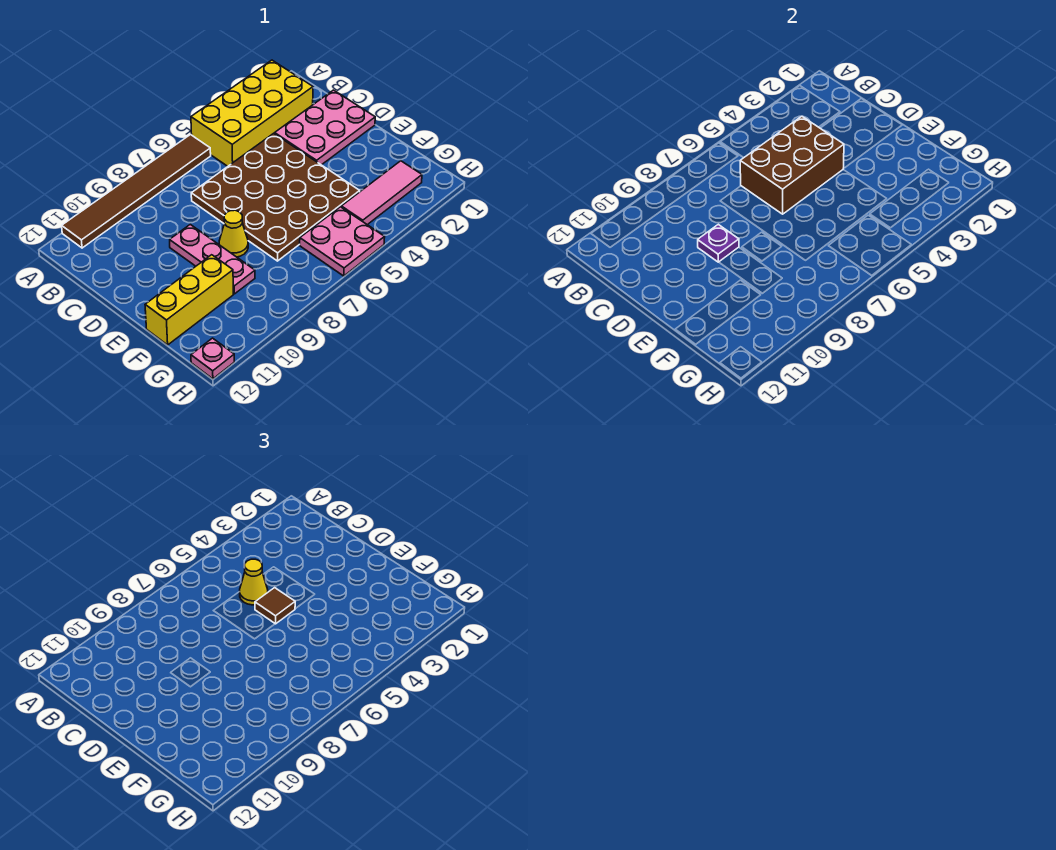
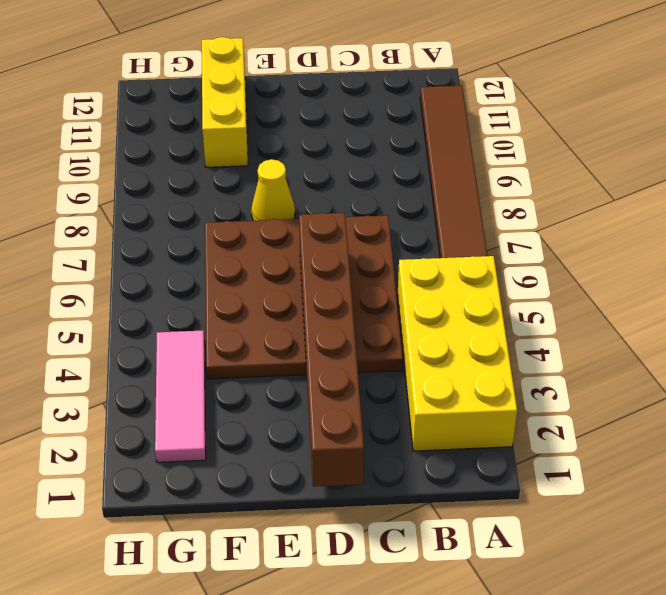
brown brick D1:D6 level 2 -> brown brick C4:D6 level 2
none -> pink plate C1:D3 level 1
none -> pink plate D9:F9 level 1
none -> pink plate G5:H6 level 1

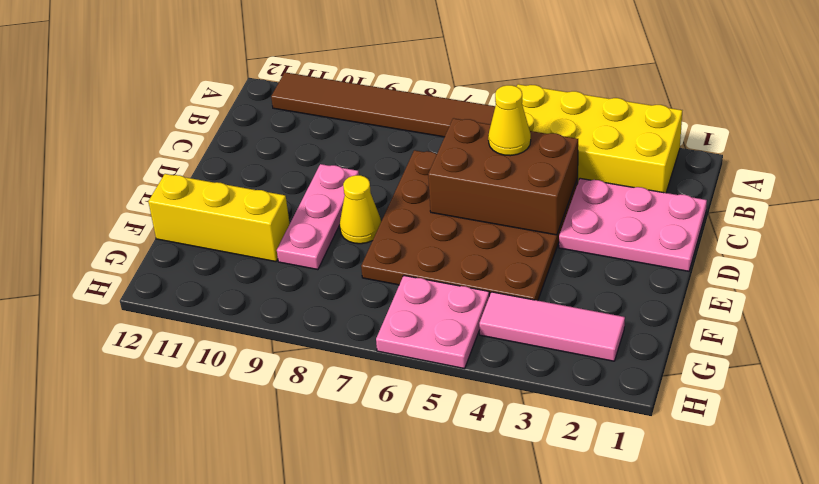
none -> pink plate H12 level 1
none -> purple plate D9 level 2
none -> brown tile D5 level 3

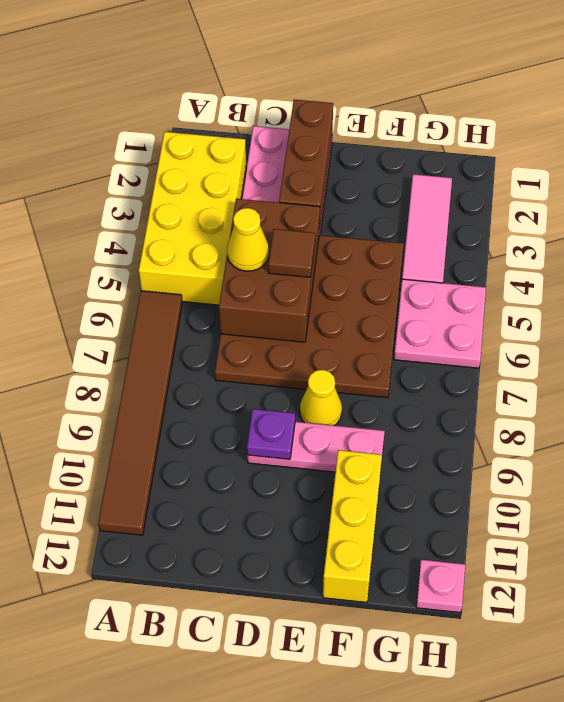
brown brick D1:D3 level 2 -> none

